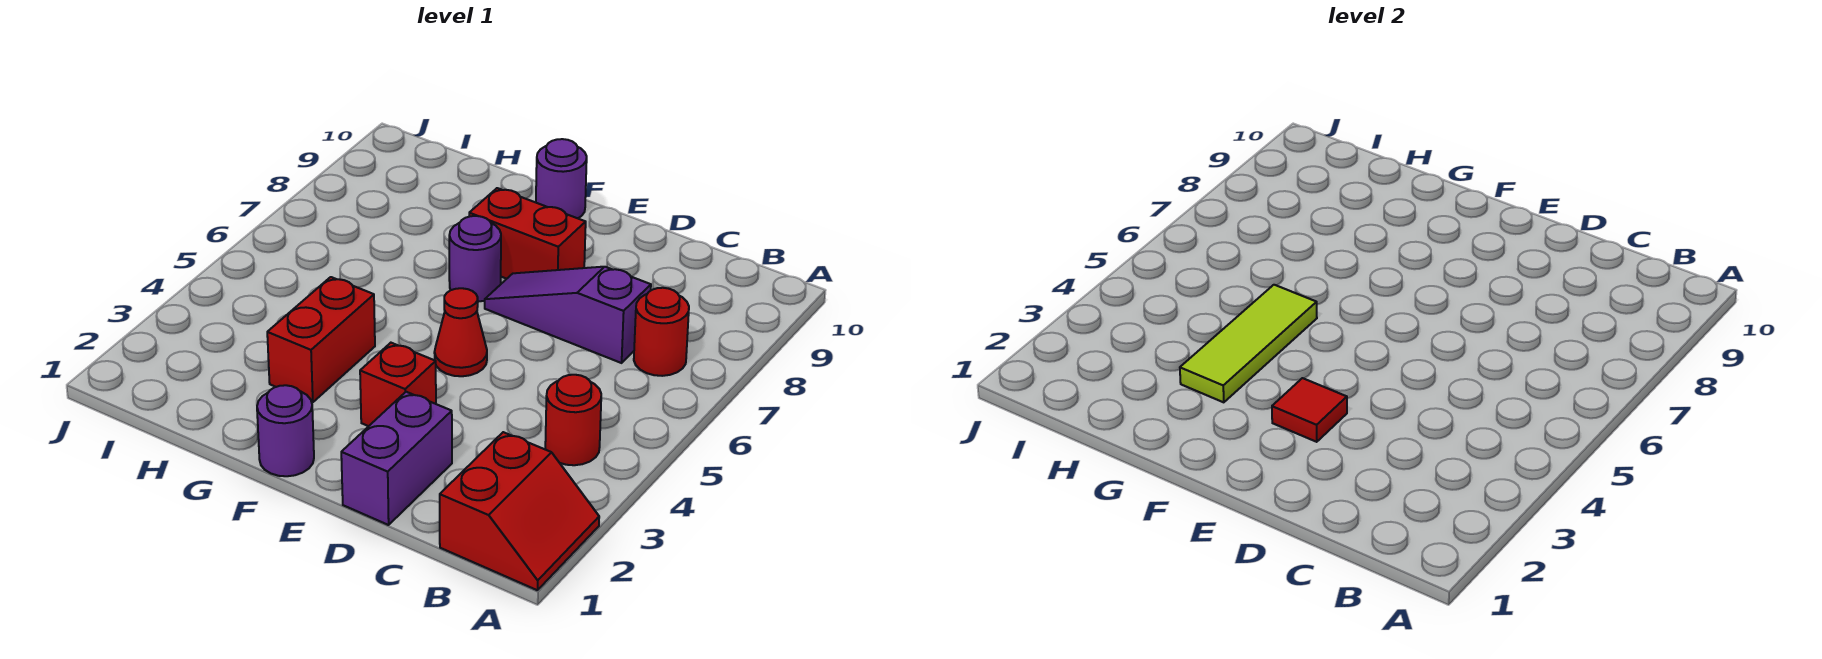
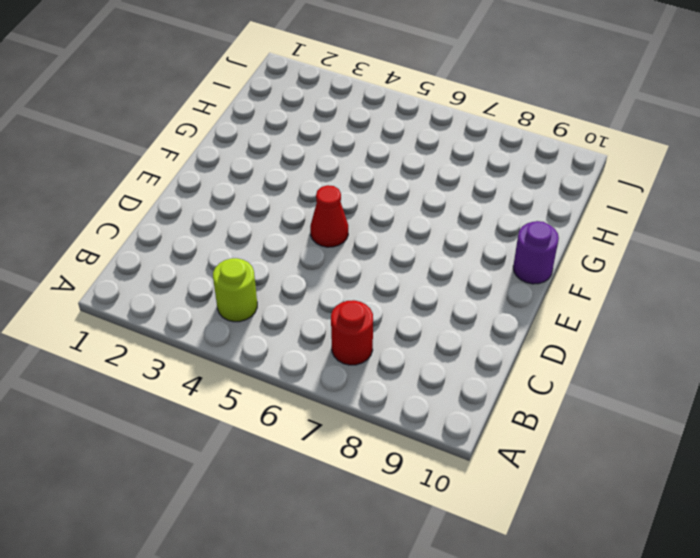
lime round brick B4 level 1 -> red round brick B4 level 1
none -> red slope A1:B2 level 1 top B
none -> purple slope C7:E7 level 1 top C
none -> purple brick D1:D2 level 1

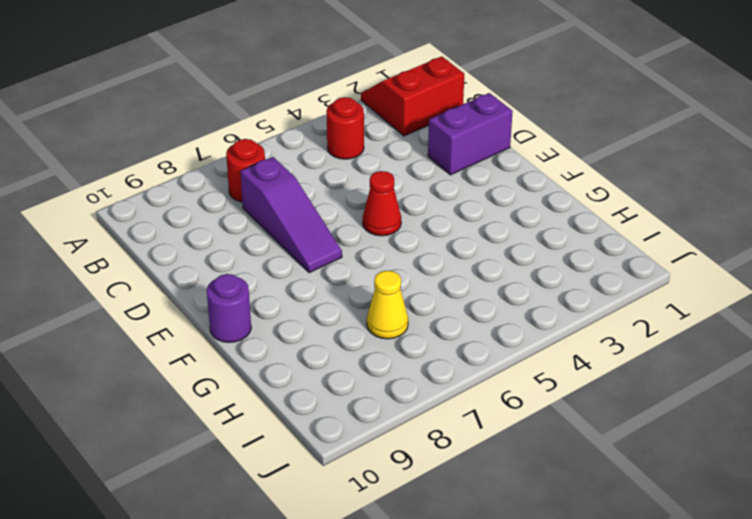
yellow cone H7 level 1 -> none
none -> red brick E3 level 1
none -> red brick E8:F8 level 1
none -> purple round brick F1 level 1

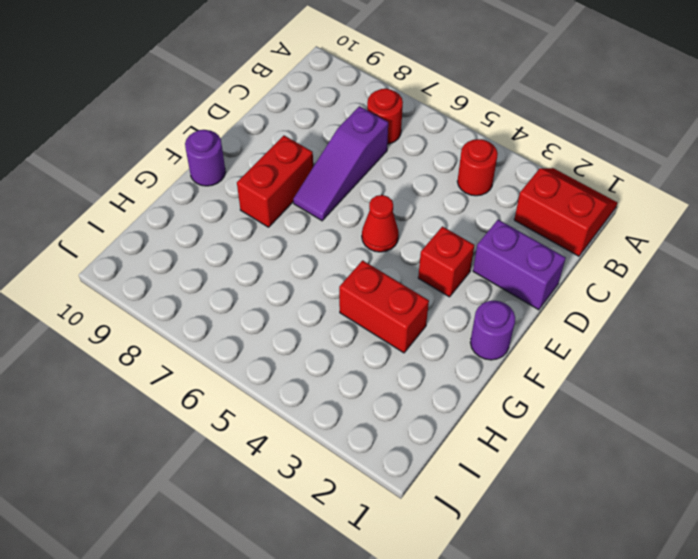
none -> purple round brick F7 level 1
none -> red tile E3 level 2
none -> lime tile G3:G5 level 2

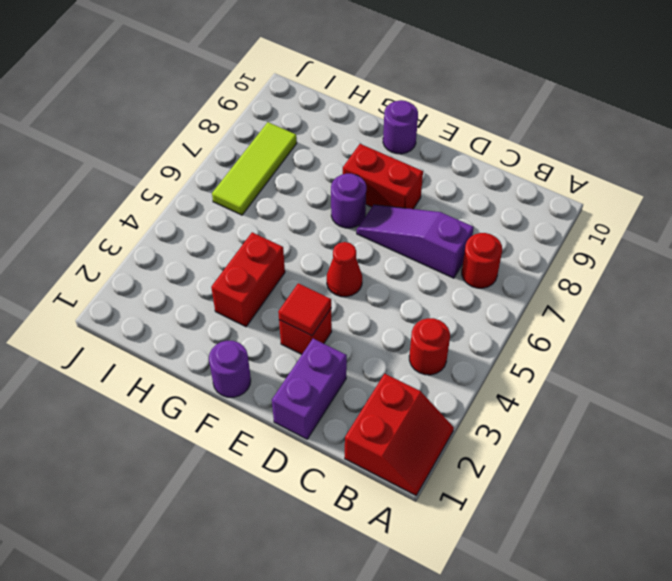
lime tile I6:I8 level 1 -> lime tile G3:G5 level 2

